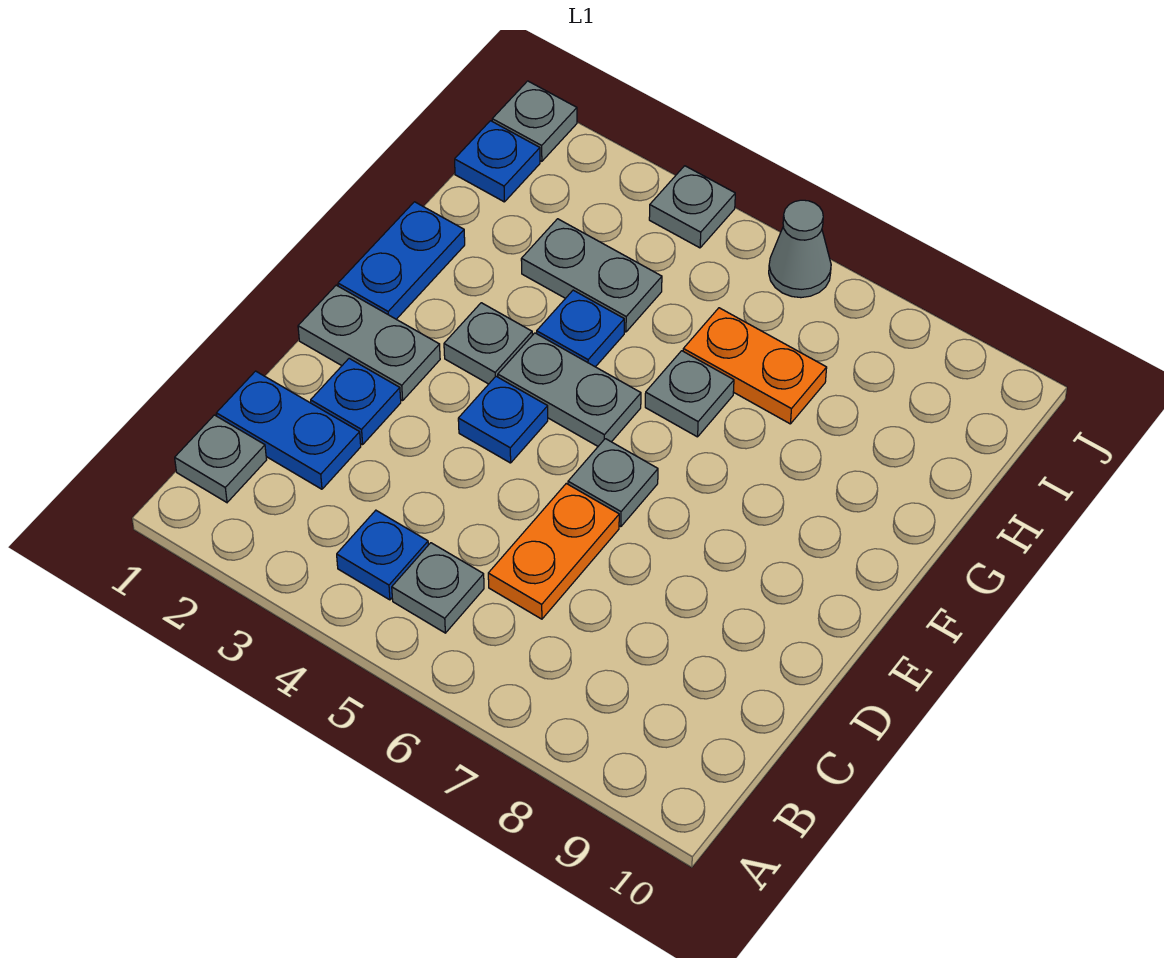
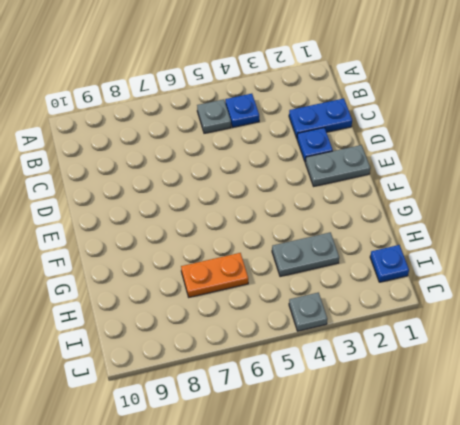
none -> grey plate B1 level 1
none -> orange plate C6:D6 level 1
none -> blue plate E4 level 1

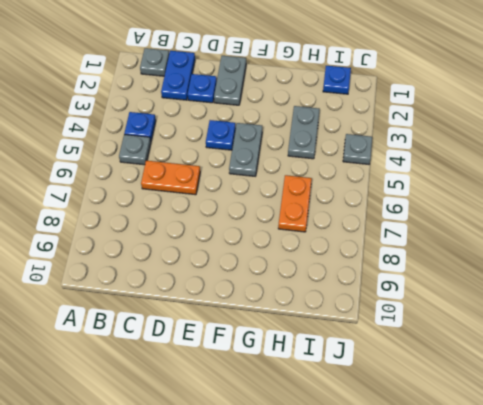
none -> grey plate E6 level 1
none -> blue plate F1:G1 level 1
none -> grey plate F3 level 1

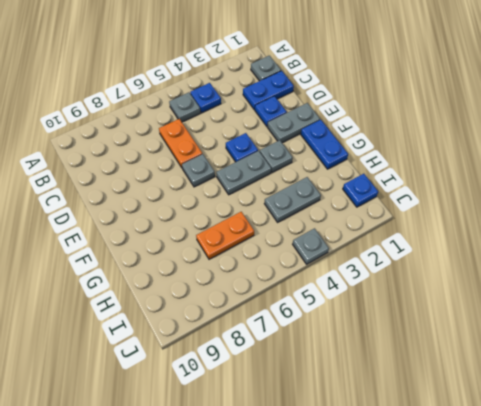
none -> blue plate G4 level 1
none -> grey plate G6 level 1
none -> grey plate J1 level 1

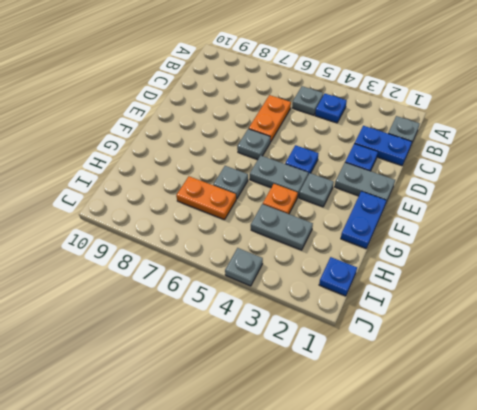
orange plate G4 level 1 -> blue plate G4 level 1
none -> grey plate J1 level 1
none -> grey cone J6 level 1

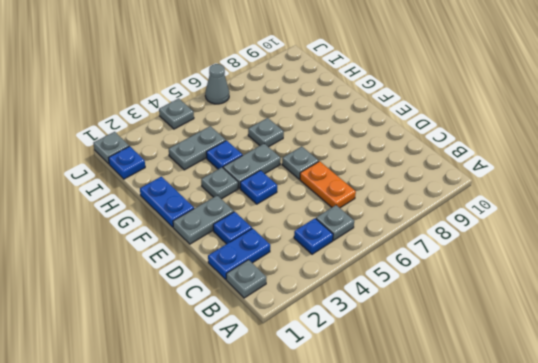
none -> orange plate H6:H7 level 1

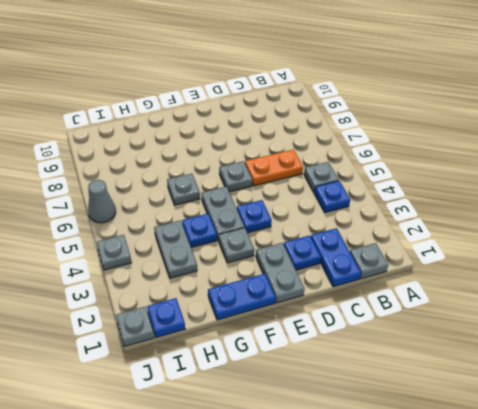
none -> orange plate H6:H7 level 1

